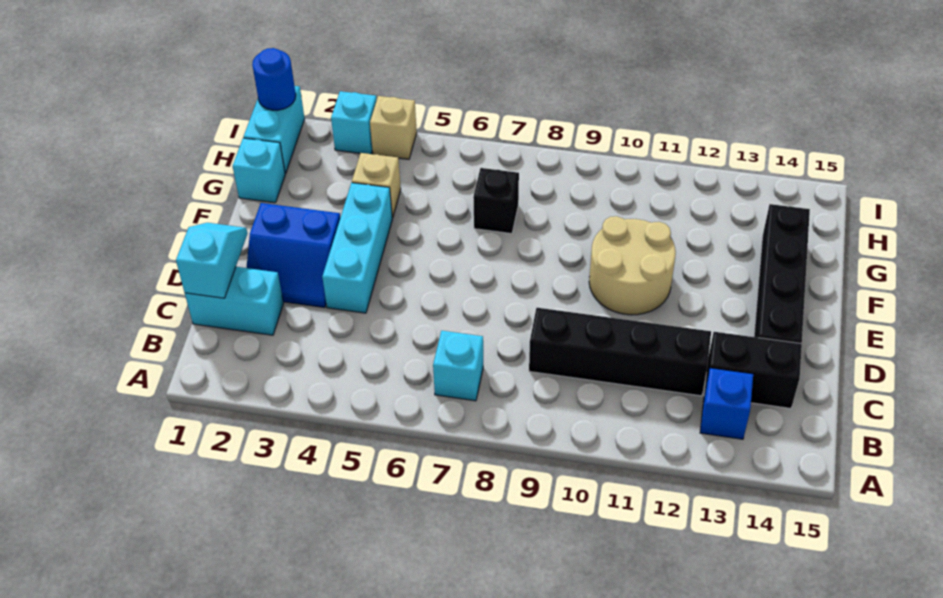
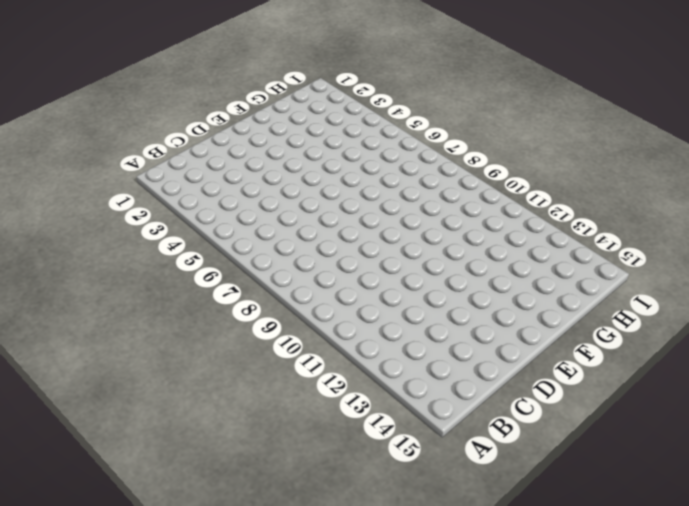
none -> cyan brick B7 level 1
none -> blue brick B13 level 1
none -> cyan brick C1:C2 level 1

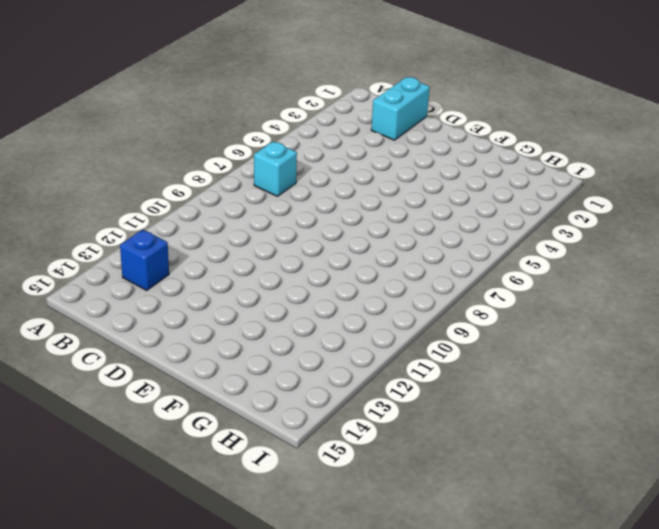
none -> black brick C9:C12 level 1
none -> black brick C13:C14 level 1
none -> blue slope D2:E3 level 1 top E

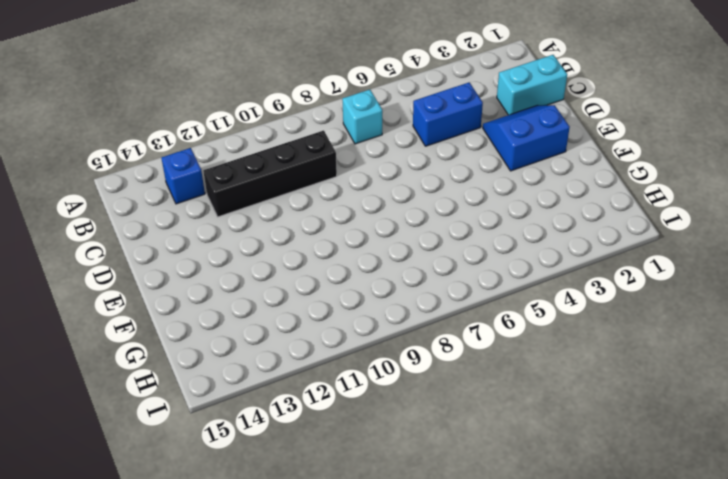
blue brick C4:C5 level 1 -> none
none -> black brick C13:C14 level 1
none -> cyan brick D4:F4 level 1
none -> black brick D14:G14 level 1

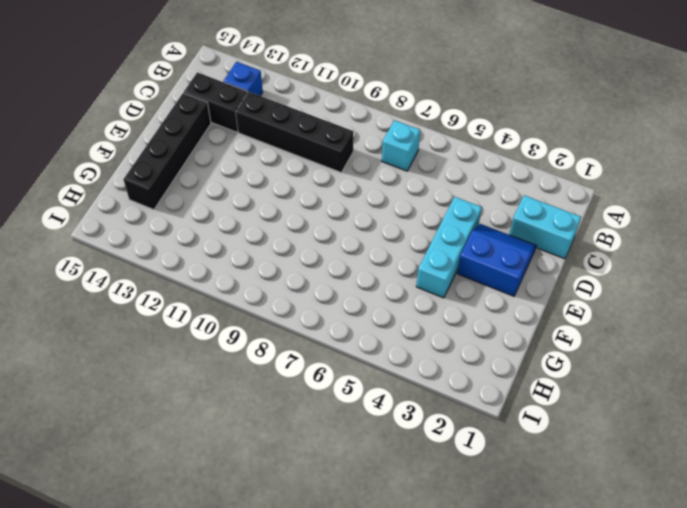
none -> tan round brick E10:F11 level 1
none -> cyan brick G1 level 1
none -> tan brick G4 level 1

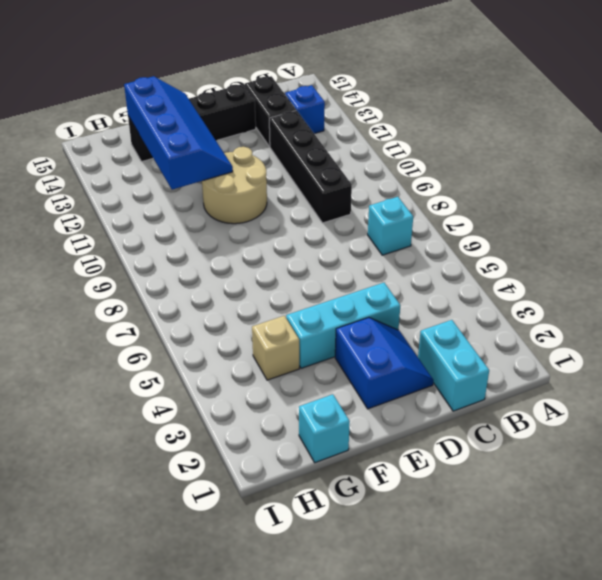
blue slope F11:G14 level 2 top G -> none
none -> black brick G7 level 1
none -> cyan brick H1:I1 level 1
none -> cyan brick I3 level 1

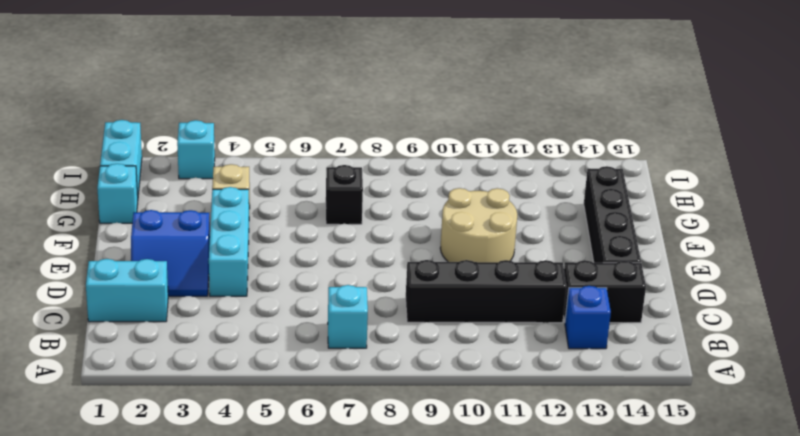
none -> tan brick I4 level 1
none -> cyan slope C1:D1 level 2 top C
none -> blue round brick I1 level 2

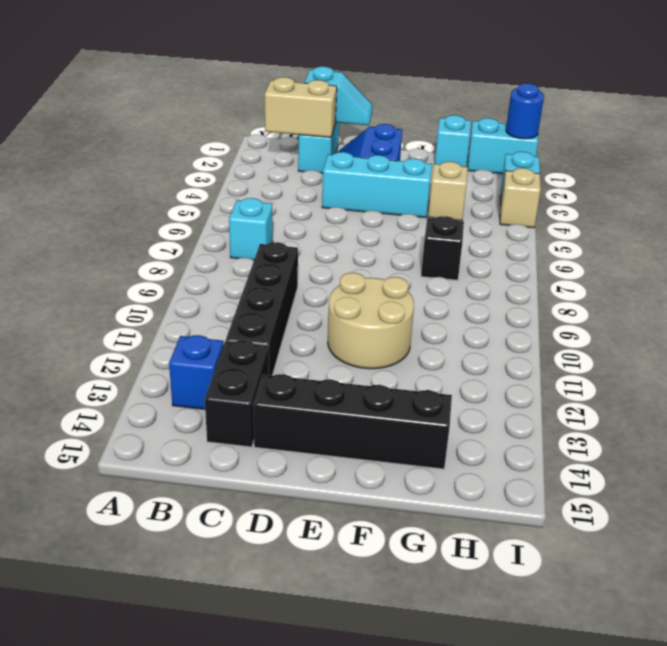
tan brick B2:C2 level 2 -> none

